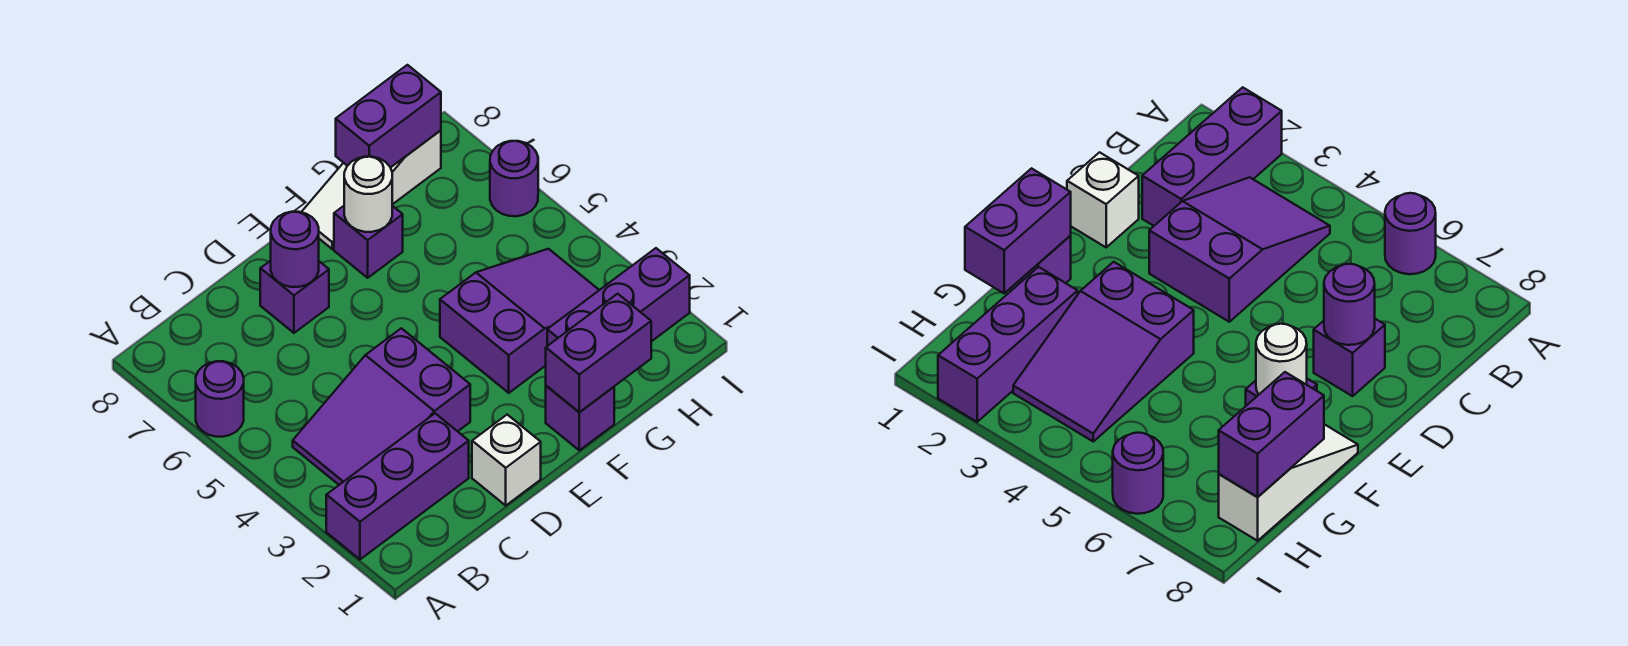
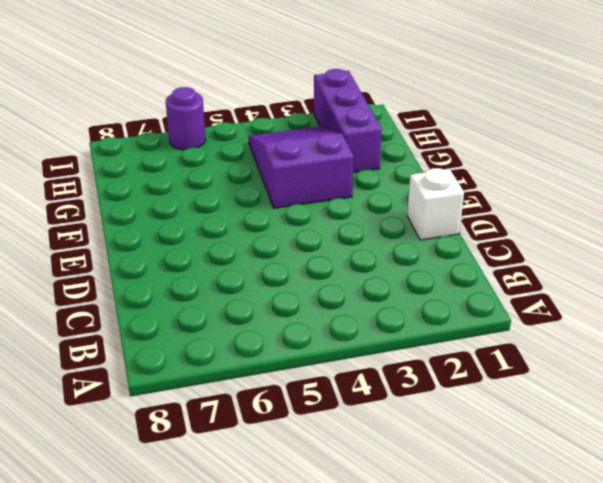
none -> purple brick A2:C2 level 1
none -> purple round brick A6 level 1
none -> purple slope B3:D4 level 1 top D

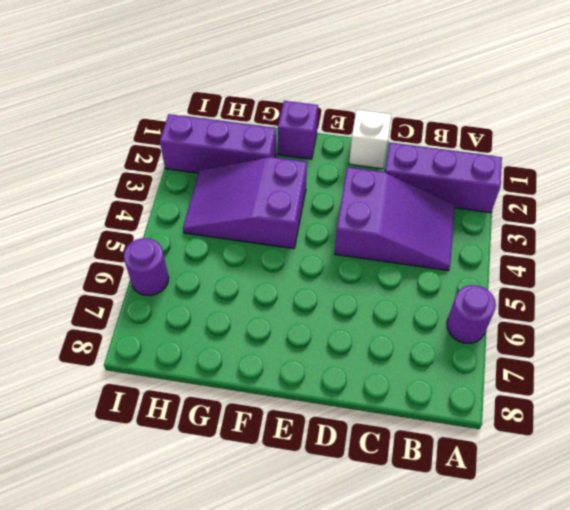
none -> purple brick D7 level 1
none -> purple brick F7 level 1
none -> white slope F8:H8 level 1 top H

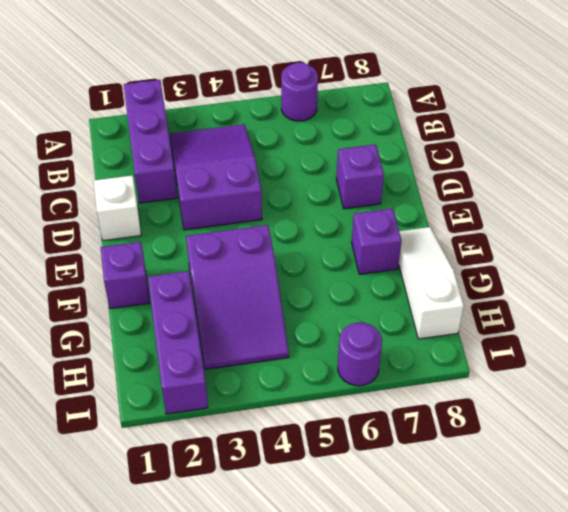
none -> purple round brick D7 level 2
none -> purple brick F1:G1 level 2
none -> white round brick F7 level 2

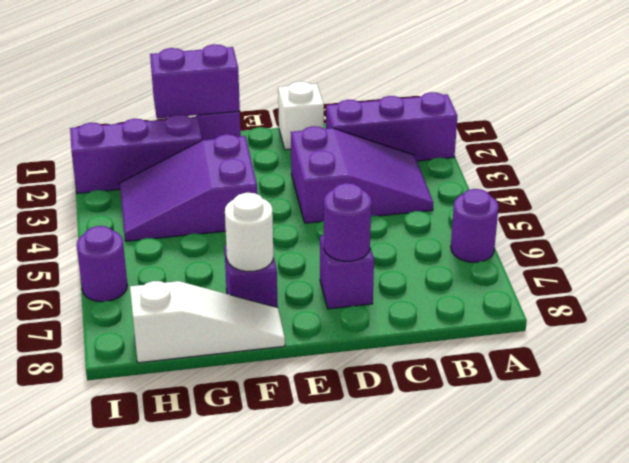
none -> purple brick G8:H8 level 2

